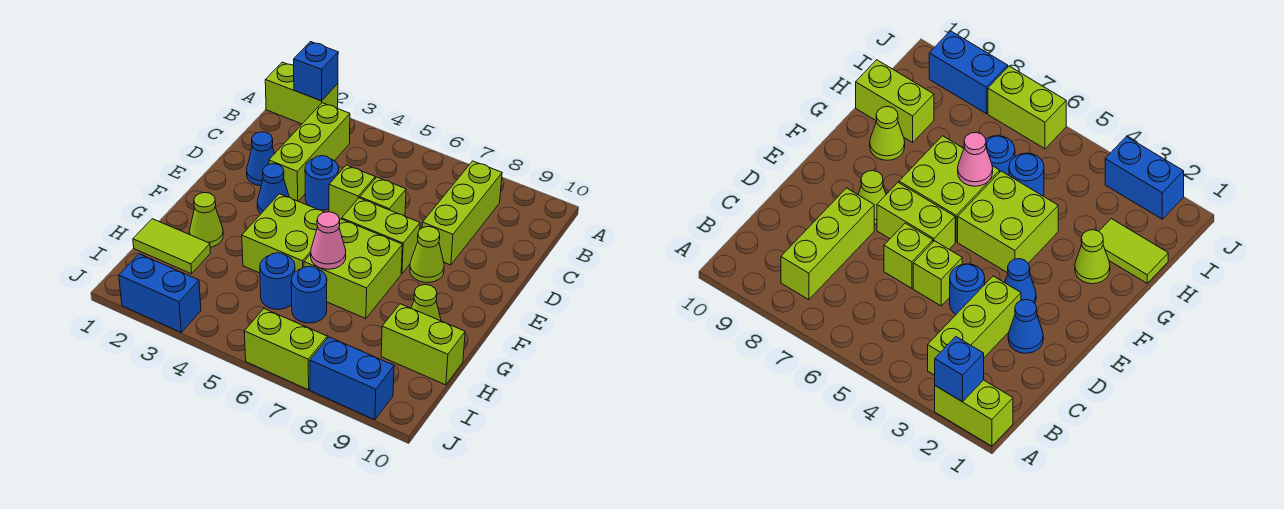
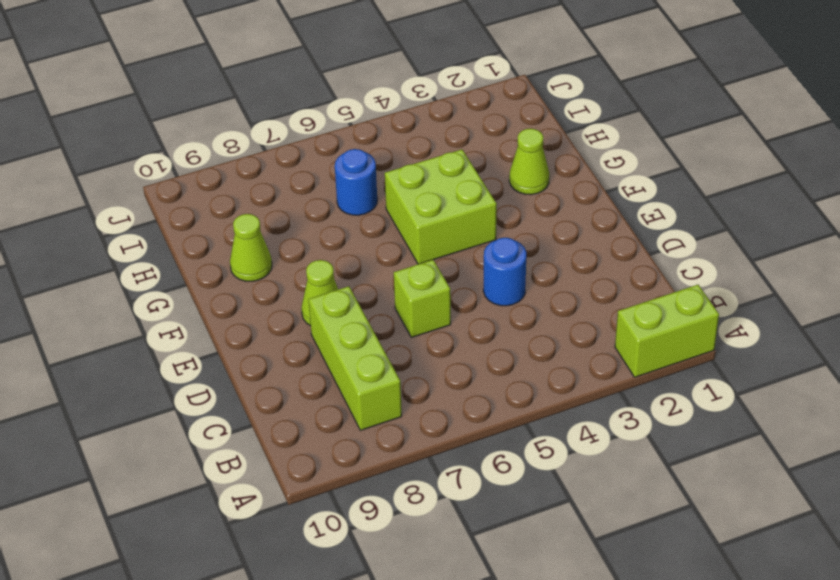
none -> lime brick B3:D3 level 1
none -> blue cone D2 level 1
none -> lime brick D5 level 1

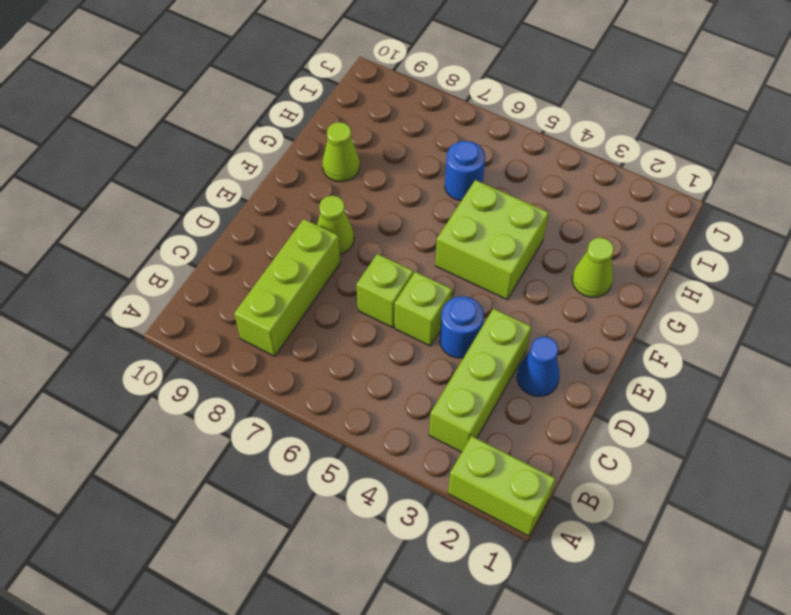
none -> blue cone E3 level 1
none -> lime brick E6:E7 level 1
none -> lime brick F6:G7 level 1

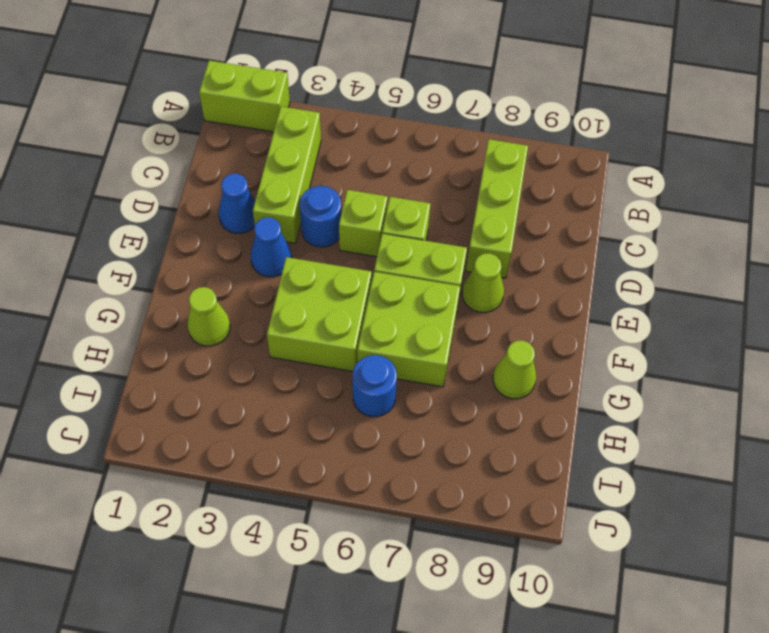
none -> lime tile H1:H2 level 1
none -> blue round brick H5 level 1
none -> lime brick H9:H10 level 1

